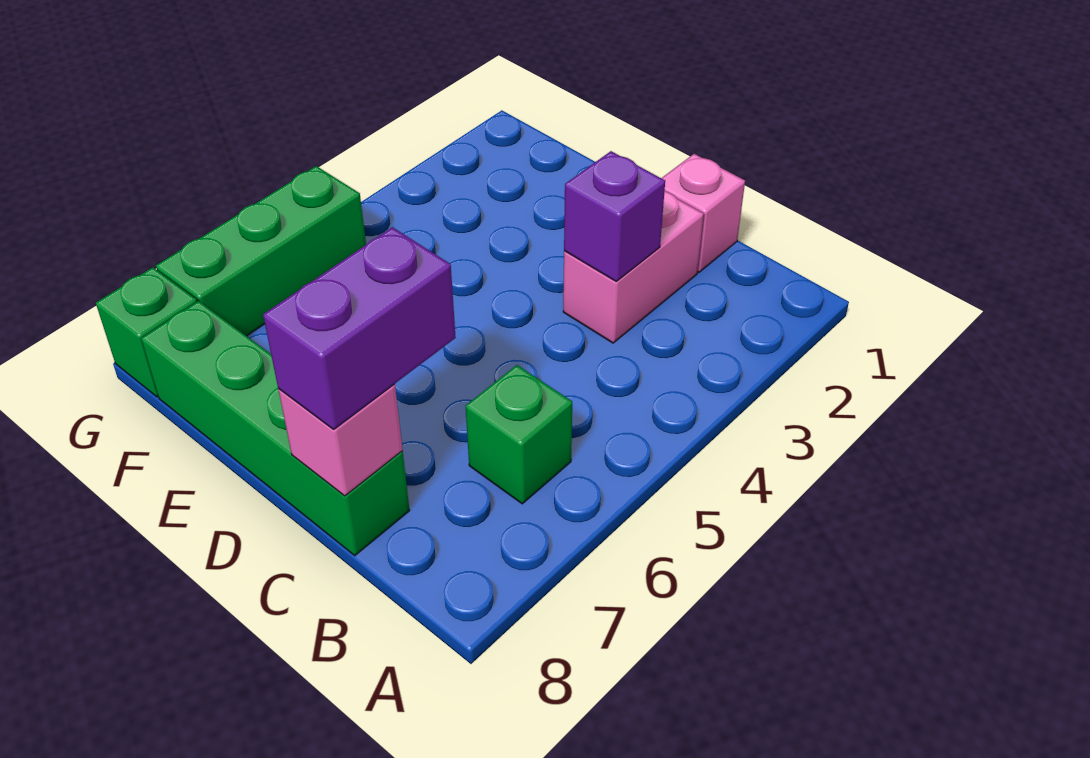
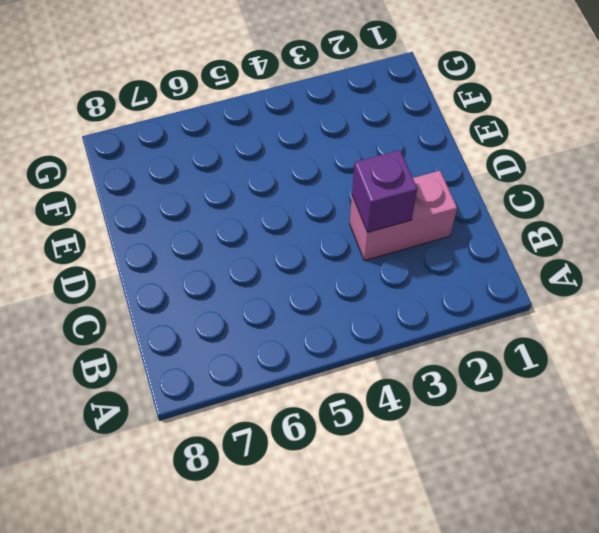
none -> green brick B6 level 1
none -> pink brick C1 level 1

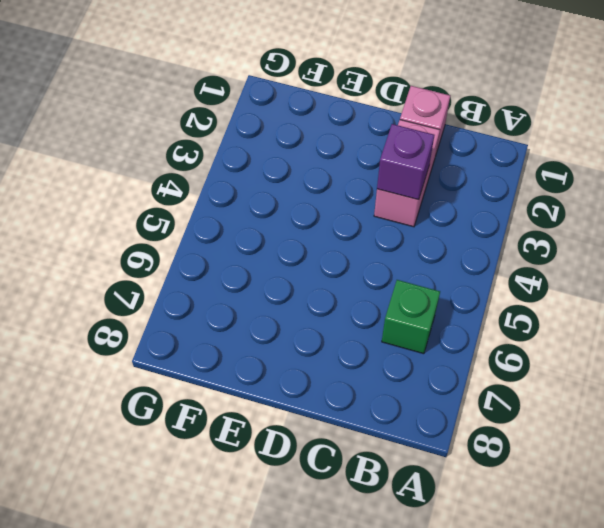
none -> green brick C8:F8 level 1
none -> green brick G5:G7 level 1

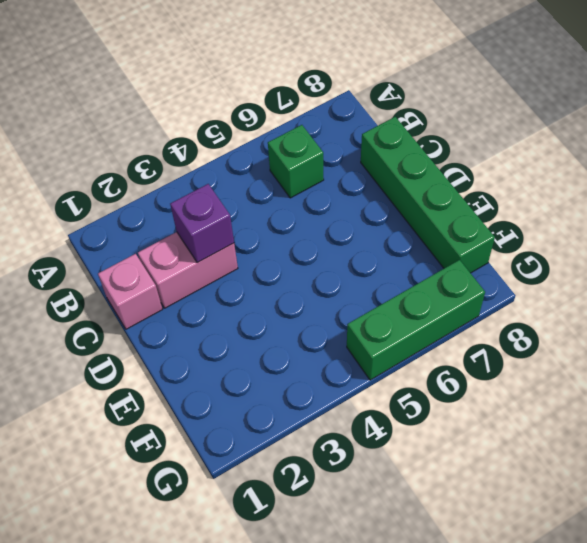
none -> green brick G8 level 1
none -> pink brick C8 level 2

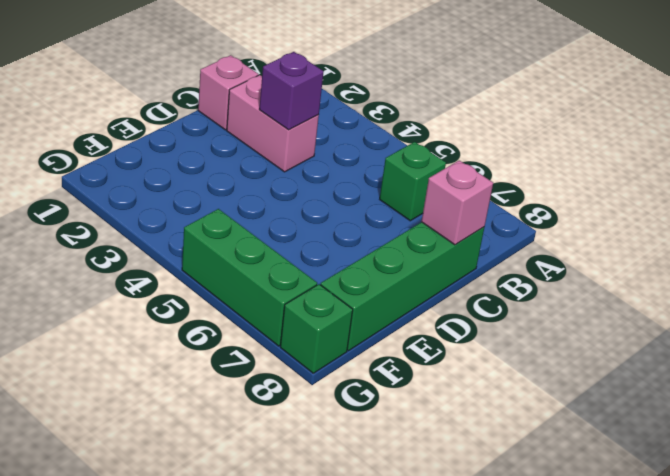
none -> purple brick C7:C8 level 3

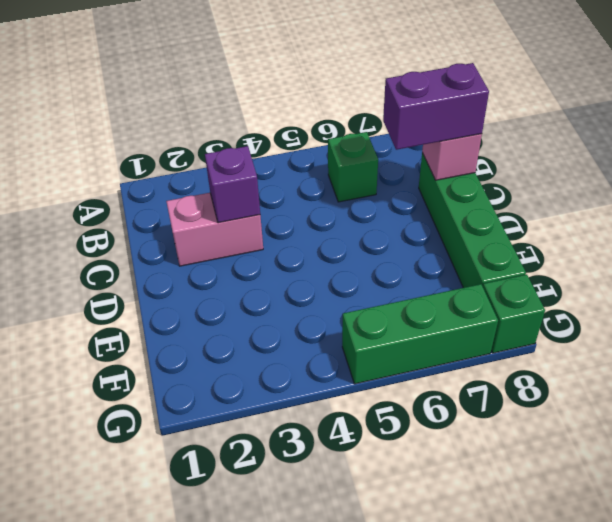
none -> pink brick C1 level 1

